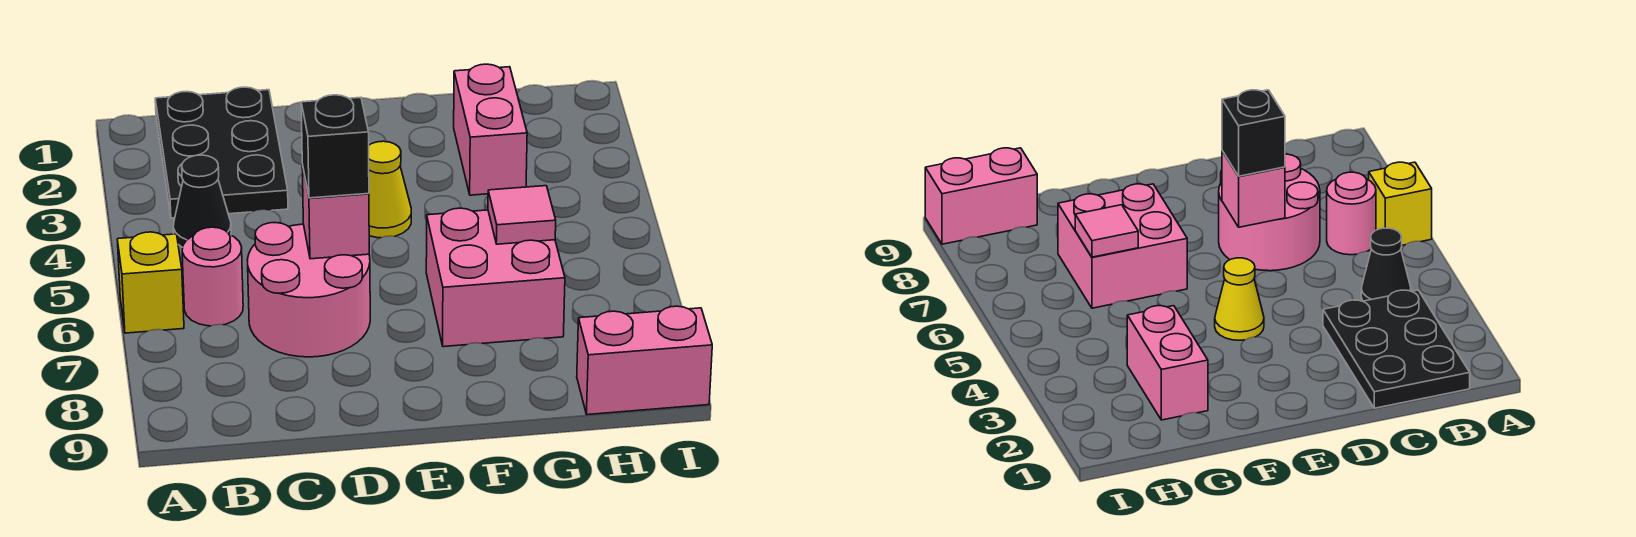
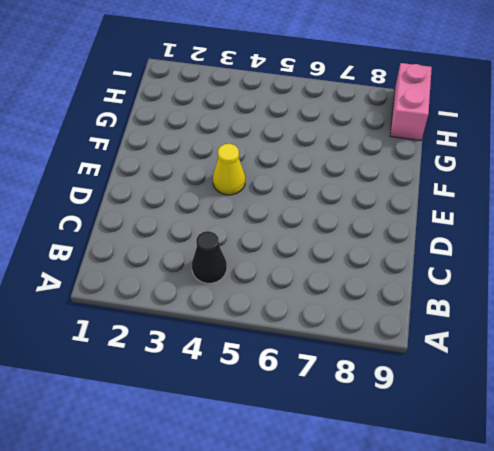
none -> yellow brick A6 level 1
none -> black plate B1:C3 level 1
none -> pink round brick B6 level 1

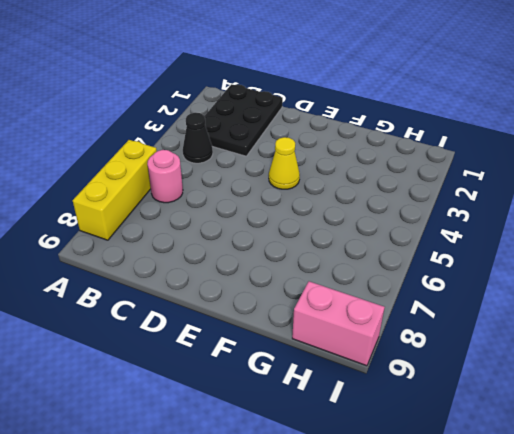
yellow brick A6:A8 level 1 -> yellow brick A6 level 1
none -> pink round brick C6:D7 level 1
none -> pink brick F6:G7 level 1
none -> pink brick G2:G3 level 1

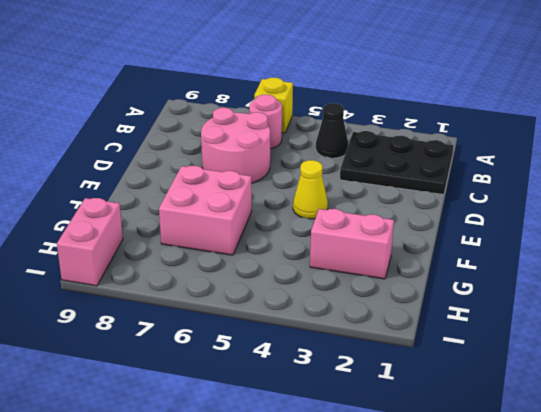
none -> pink brick D6 level 2
none -> pink tile G6 level 2
none -> black brick D6 level 3

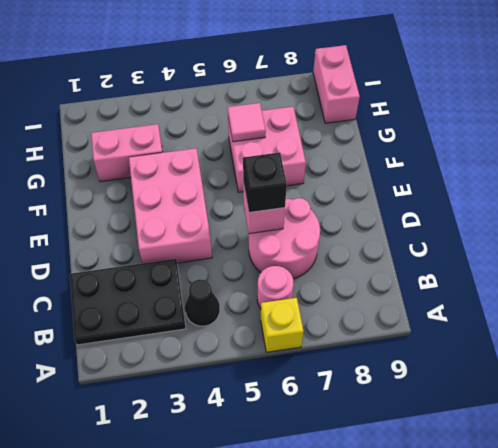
pink brick D3:F4 level 1 -> yellow cone E4 level 1

